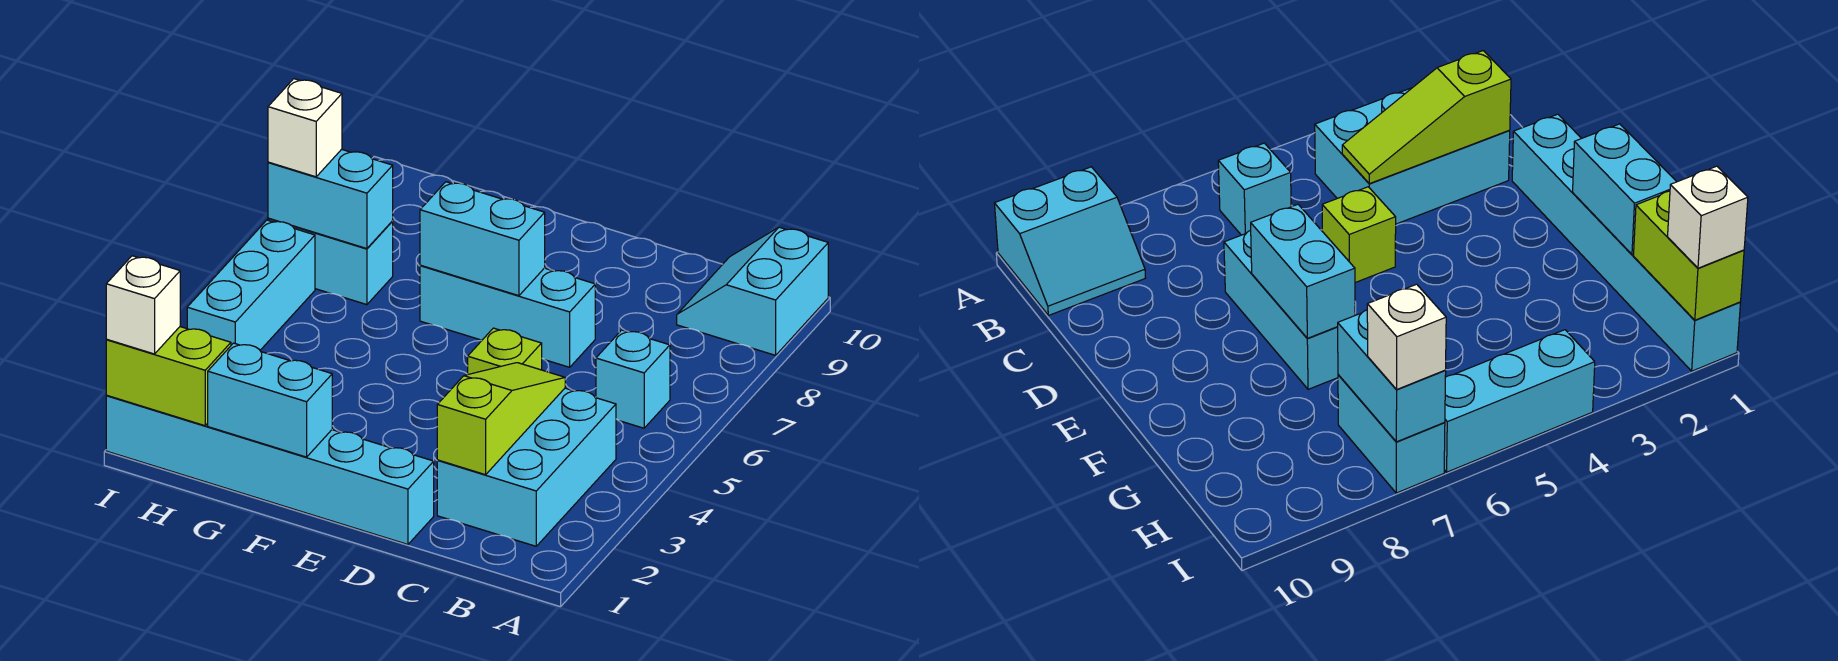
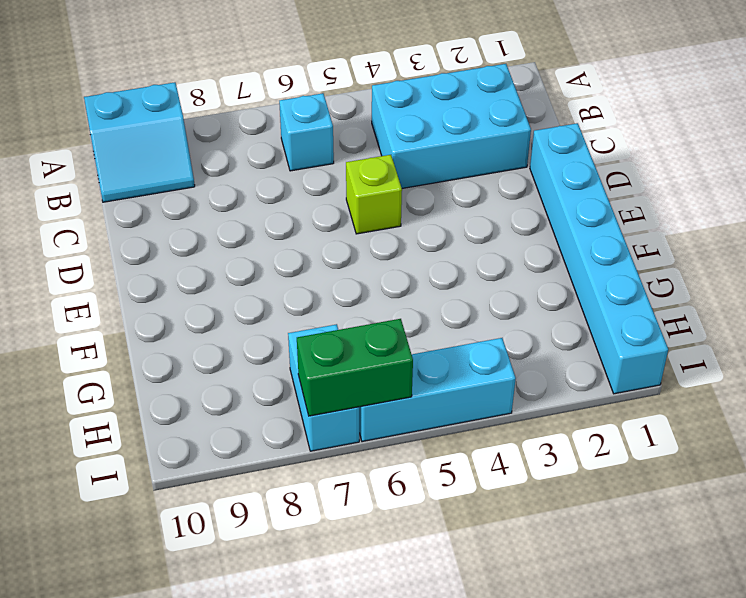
green brick I6:I7 level 2 -> cyan brick H7:I7 level 2
none -> cyan brick D7:F7 level 1
none -> lime slope C2:C4 level 2 top 2
none -> cyan brick E7:F7 level 2

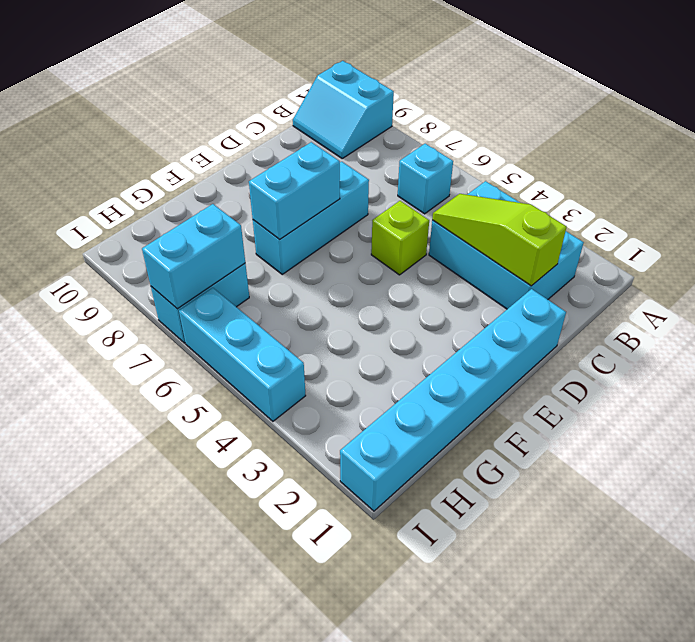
none -> cyan brick F1:G1 level 2
none -> lime brick H1:I1 level 2
none -> white brick I1 level 3

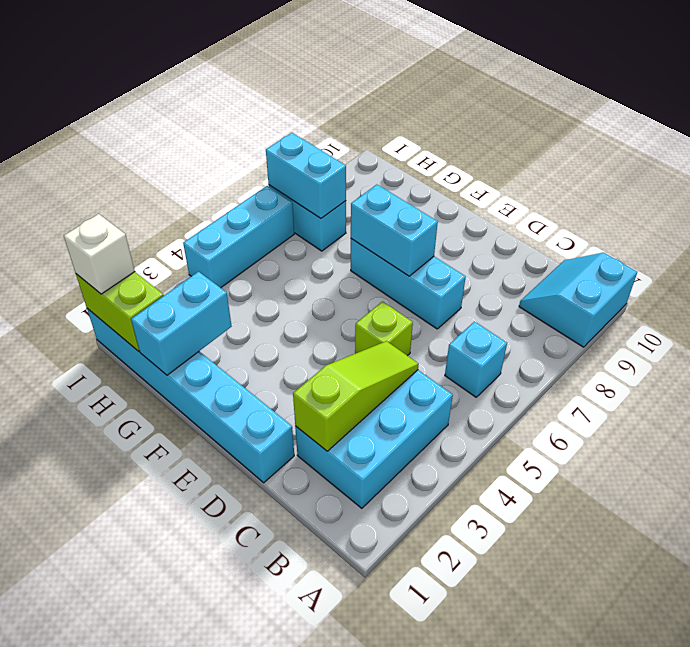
cyan brick G1:G2 level 2 -> cyan brick F1:G1 level 2
none -> white brick I7 level 3

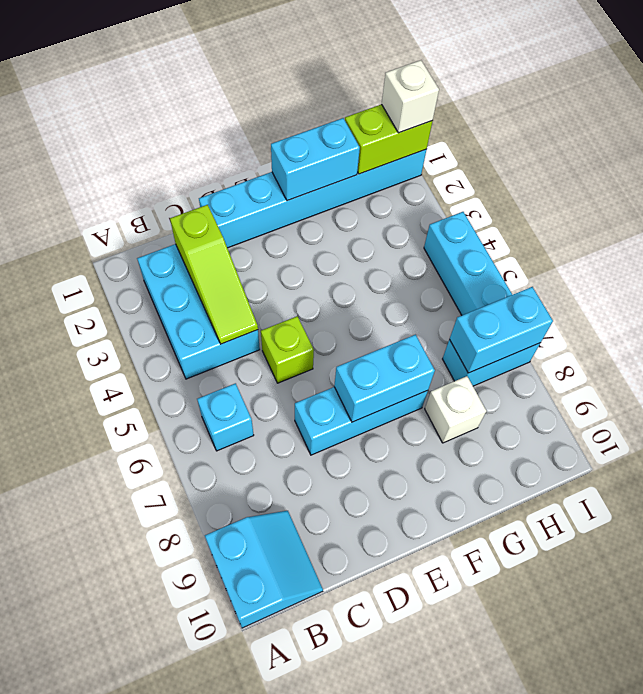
white brick G8 level 1 -> white brick I7 level 3

